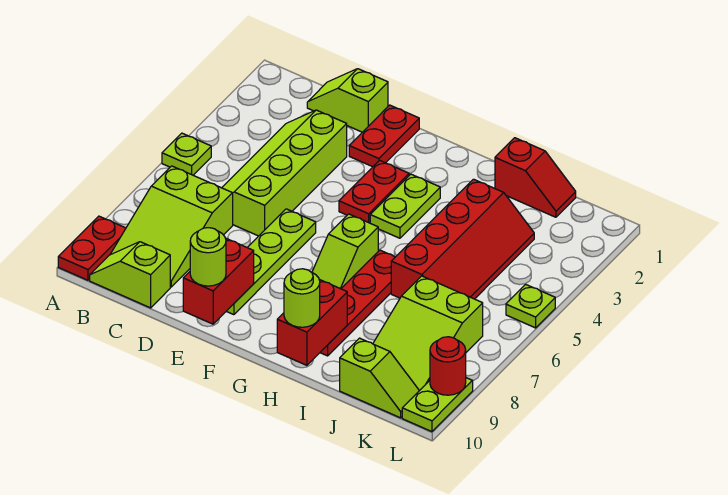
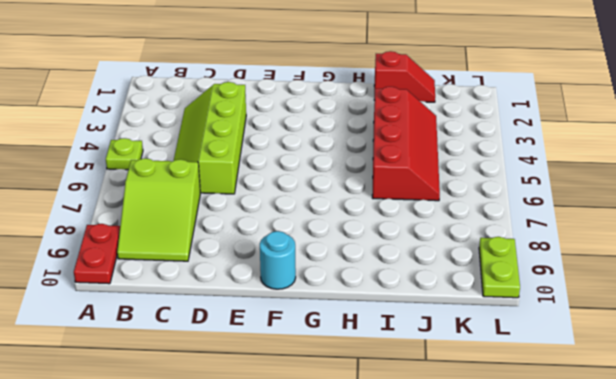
cyan round brick F10 level 1 -> none
none -> lime slope B10:C10 level 1 top C
none -> lime slope C1:D1 level 1 top D
none -> red plate E1:E2 level 1

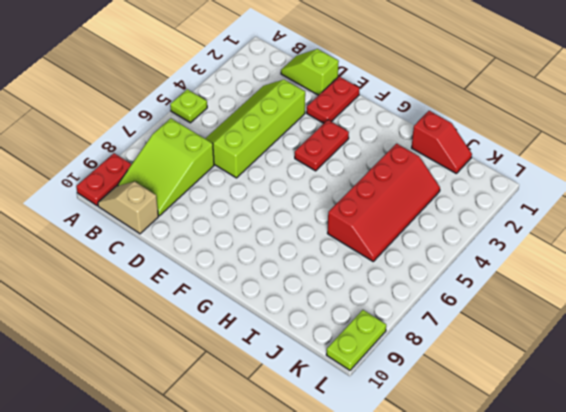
tan slope B10:C10 level 1 top C -> lime slope B10:C10 level 1 top C
none -> lime plate E6:E9 level 1
none -> lime plate G3:G4 level 1
none -> lime slope G6:G7 level 1 top 6

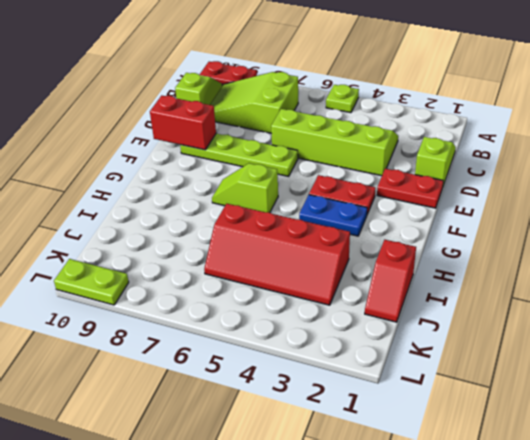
blue plate G3:G4 level 1 -> lime plate G3:G4 level 1
none -> red plate H6:H9 level 1
none -> lime slope J7:K9 level 1 top 7
none -> lime slope J10:K10 level 1 top J

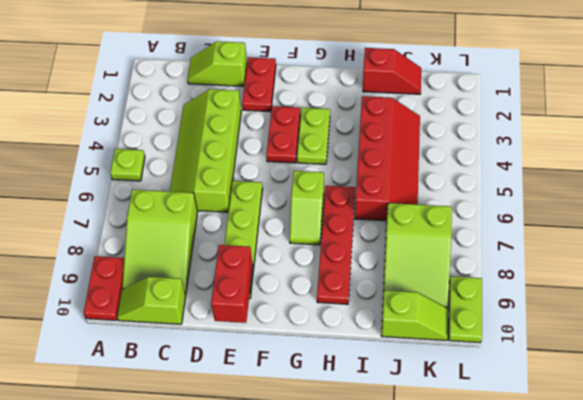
none -> lime plate L5 level 1
none -> red brick H9:H10 level 2
none -> red round brick L9 level 2

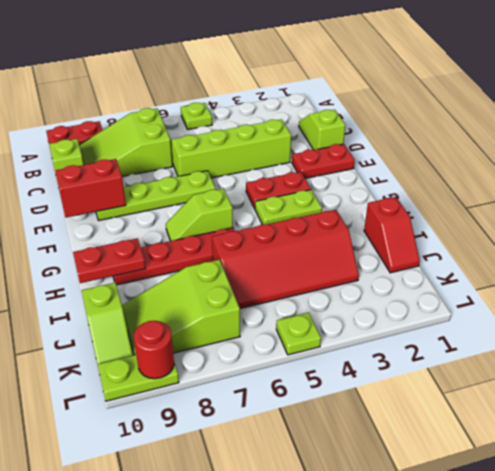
red plate H9:H10 level 2 -> red brick H9:H10 level 2
none -> lime round brick E10 level 3
none -> lime round brick H10 level 3

